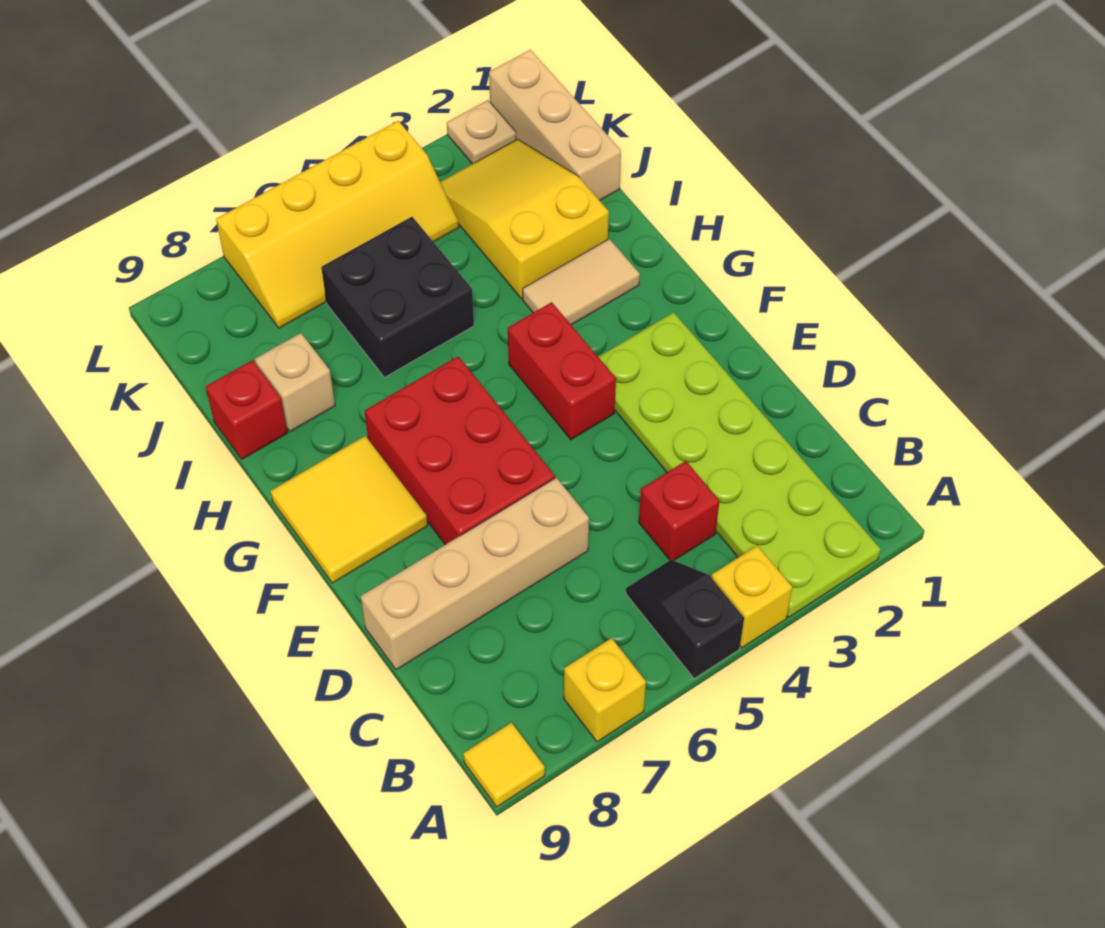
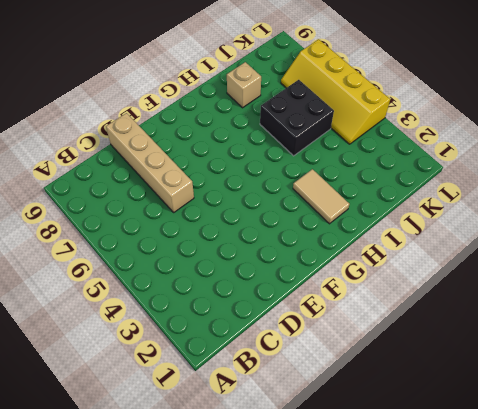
none -> lime plate A2:F3 level 1
none -> yellow brick A4 level 1
none -> black slope A5:B5 level 1 top A

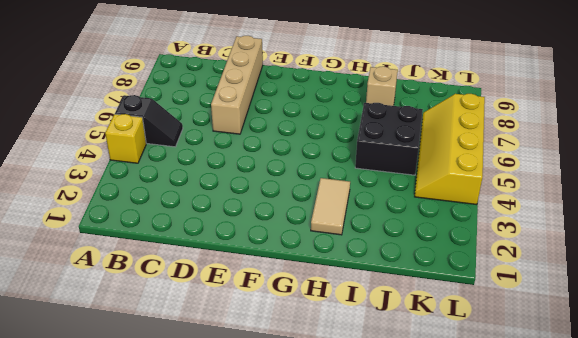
none -> lime plate A2:F3 level 1
none -> yellow brick A7 level 1
none -> yellow tile A9 level 1

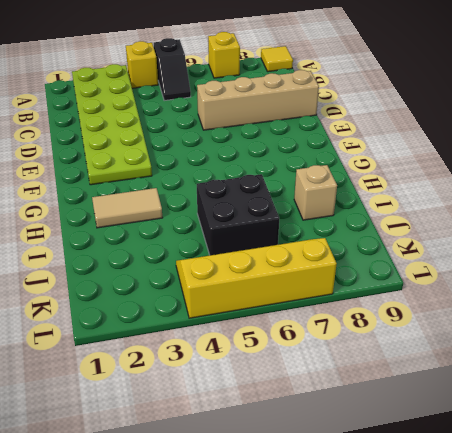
none -> red brick C4 level 1
none -> red brick E6:G7 level 1
none -> red brick F4:G4 level 1

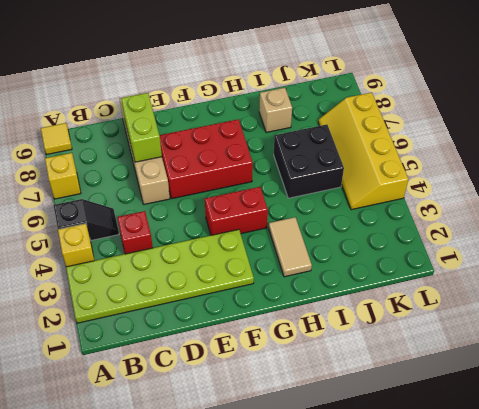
lime brick D7:D8 level 2 -> none
none -> yellow tile F8:G9 level 1
none -> yellow slope I2:K3 level 1 top I
none -> red brick I9 level 1

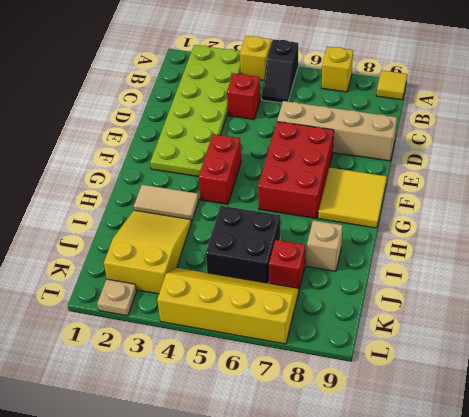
yellow slope I2:K3 level 1 top K -> yellow slope I2:K3 level 1 top I
red brick J7 level 1 -> red brick I9 level 1
none -> tan brick J1:L1 level 1

